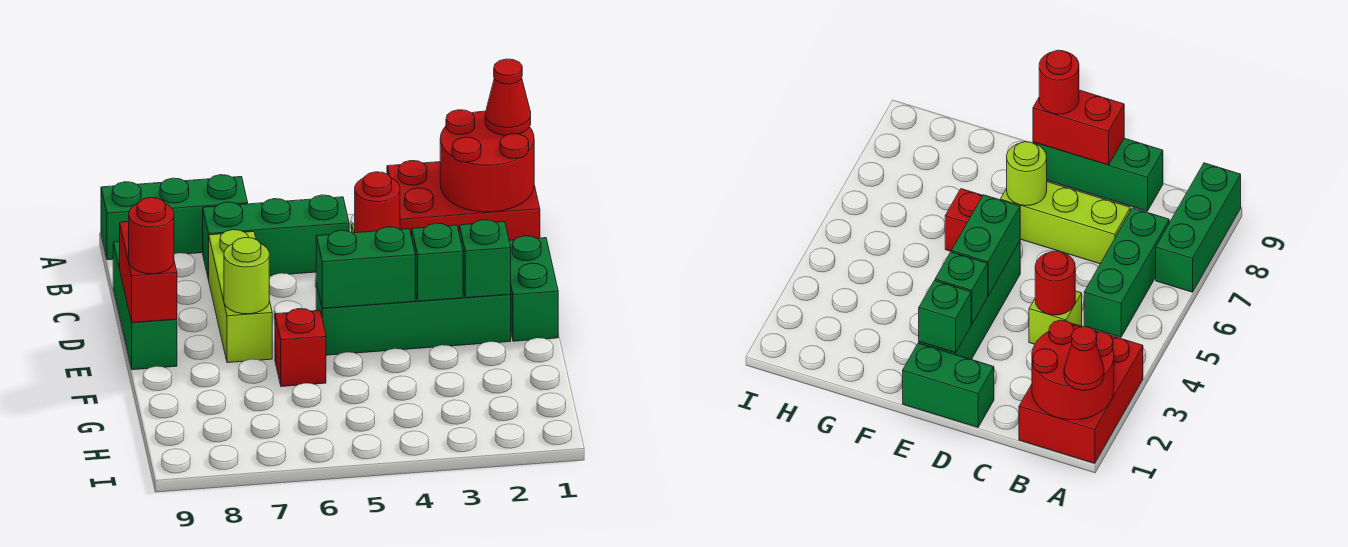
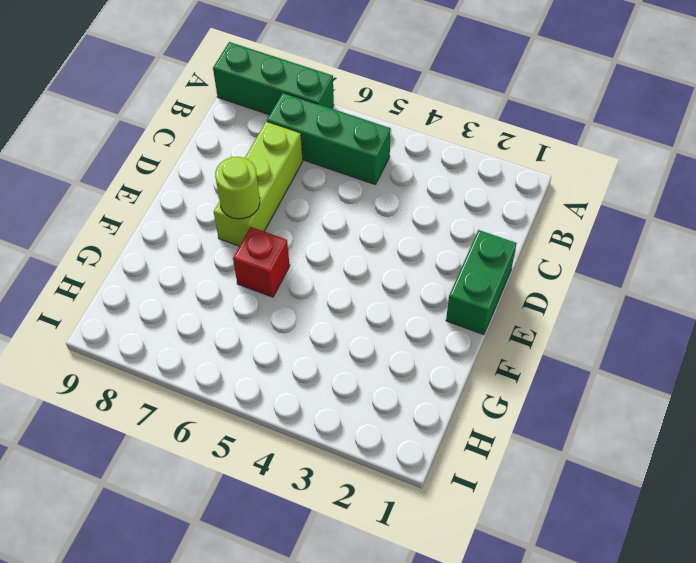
none -> red brick A1:B3 level 1
none -> lime brick C4 level 1
none -> green brick C9:E9 level 1

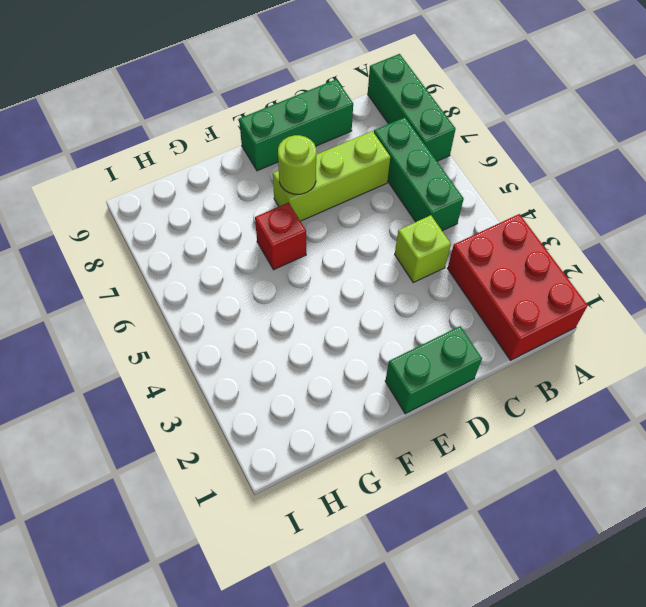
none -> green brick E2:E5 level 1
none -> red round brick A1:B2 level 2
none -> red round brick C4 level 2

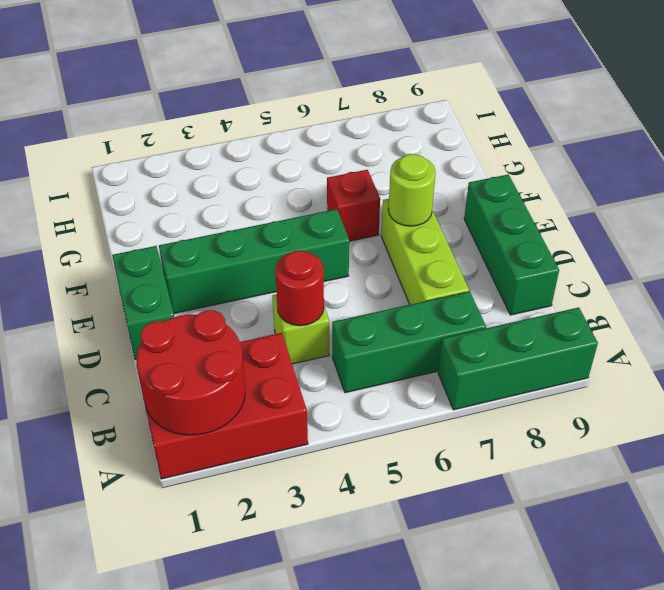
none -> red brick D9:E9 level 2
none -> green brick E2 level 2
none -> green brick E3 level 2

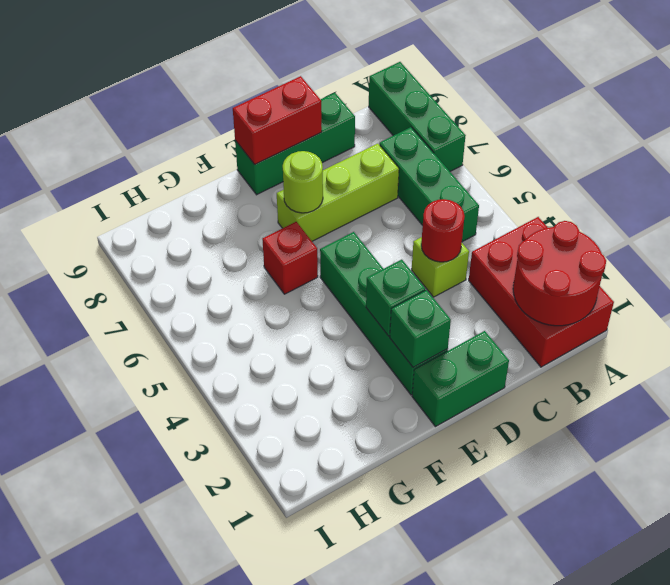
none -> green brick E4:E5 level 2
none -> red cone A1 level 3
none -> red round brick E9 level 3

